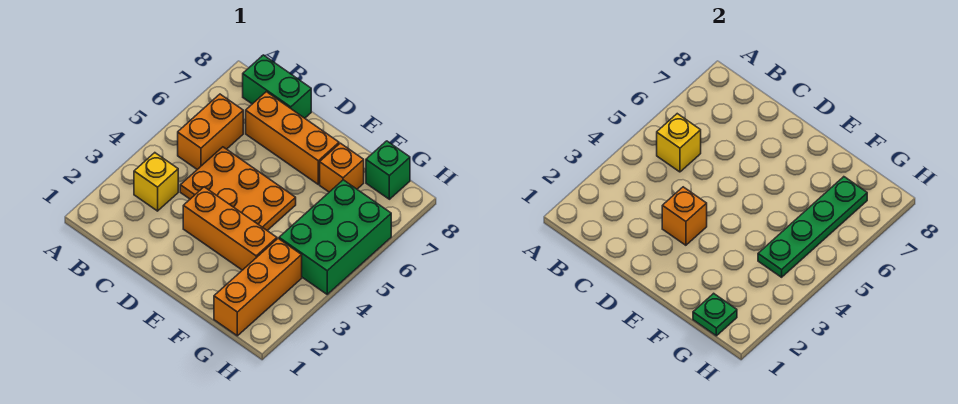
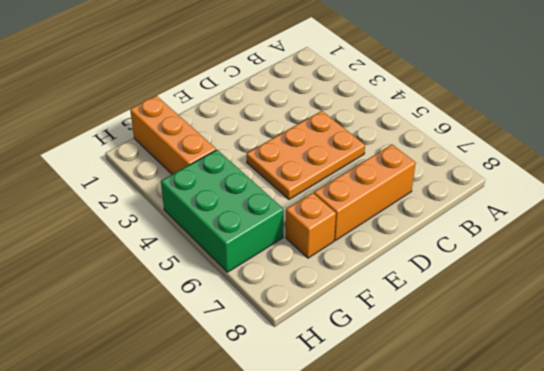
none -> yellow brick B3 level 1
none -> orange brick B5:B6 level 1
none -> green brick B8:C8 level 1

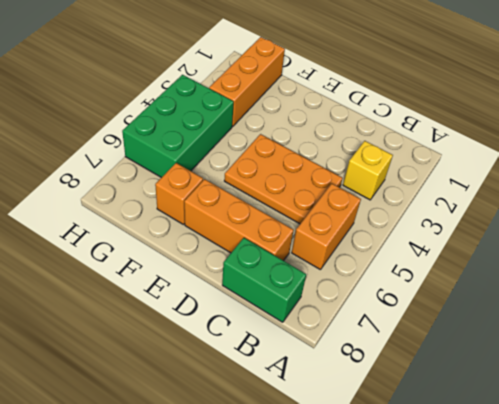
none -> orange brick D3:F3 level 1
none -> green brick G8 level 1
none -> yellow brick B5 level 2

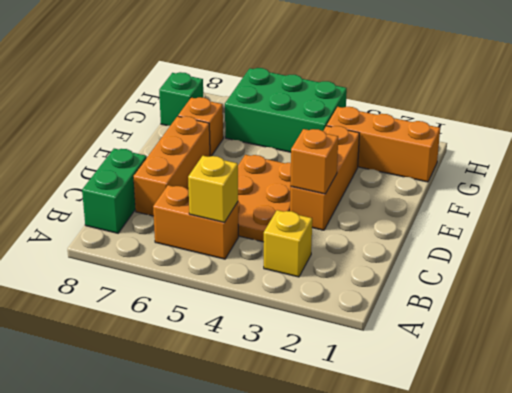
none -> green plate G1 level 2
none -> green plate G4:G7 level 2

